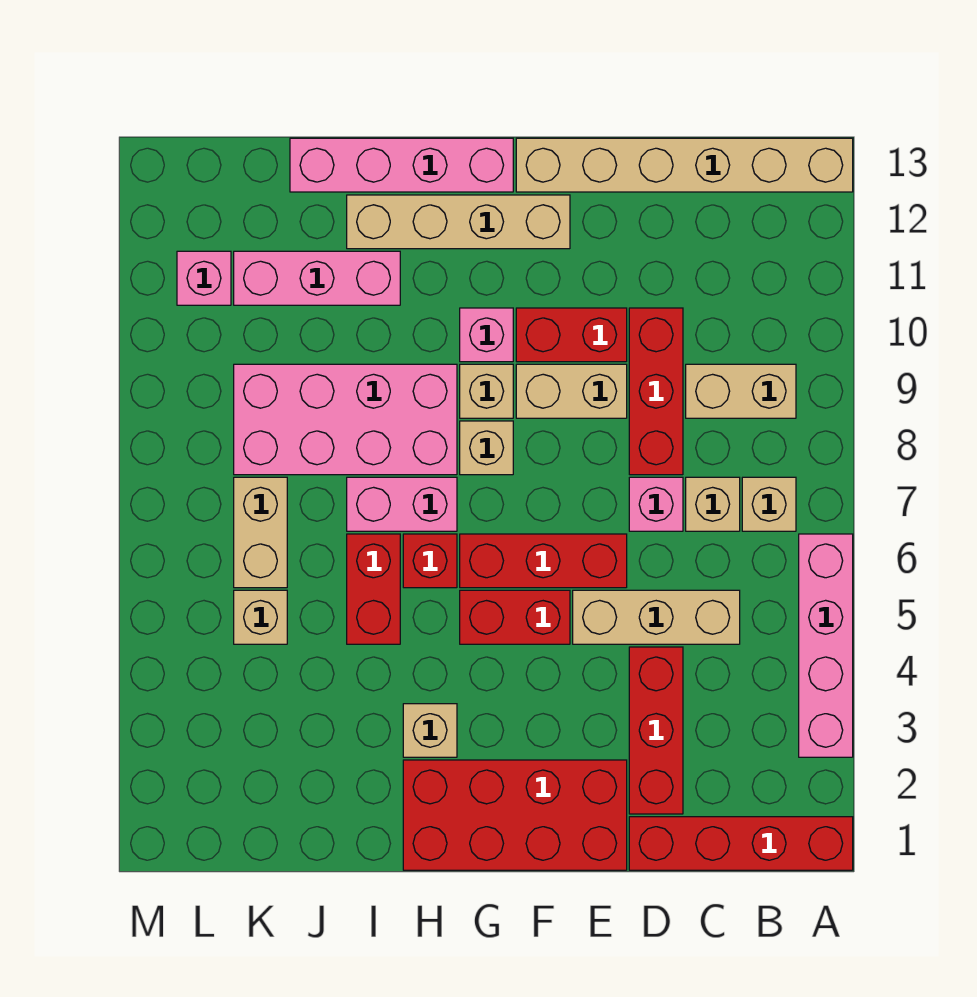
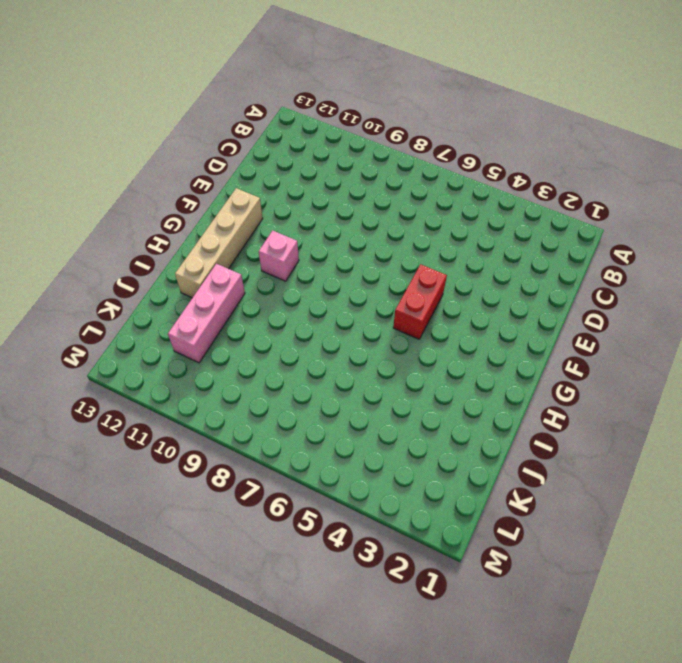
none -> red brick A1:D1 level 1
none -> pink brick A3:A6 level 1
none -> tan brick A13:F13 level 1

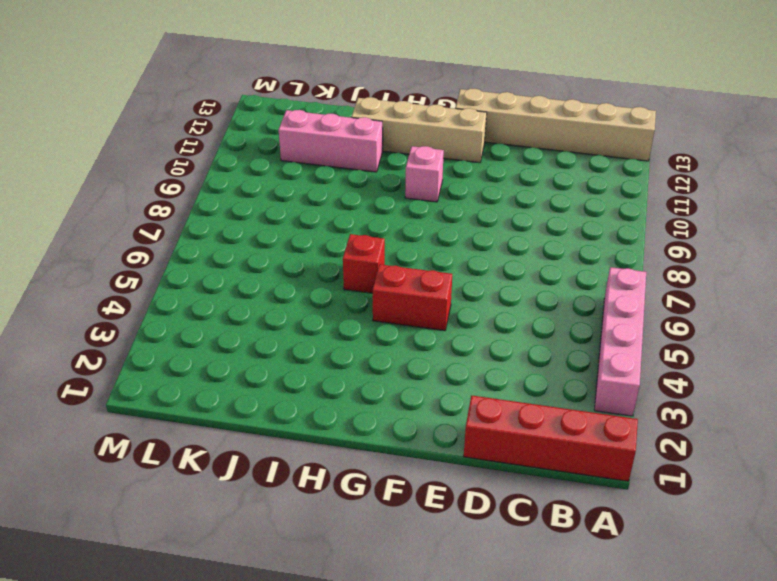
none -> tan brick B7 level 1
none -> tan brick B9:C9 level 1
none -> tan brick C5:E5 level 1

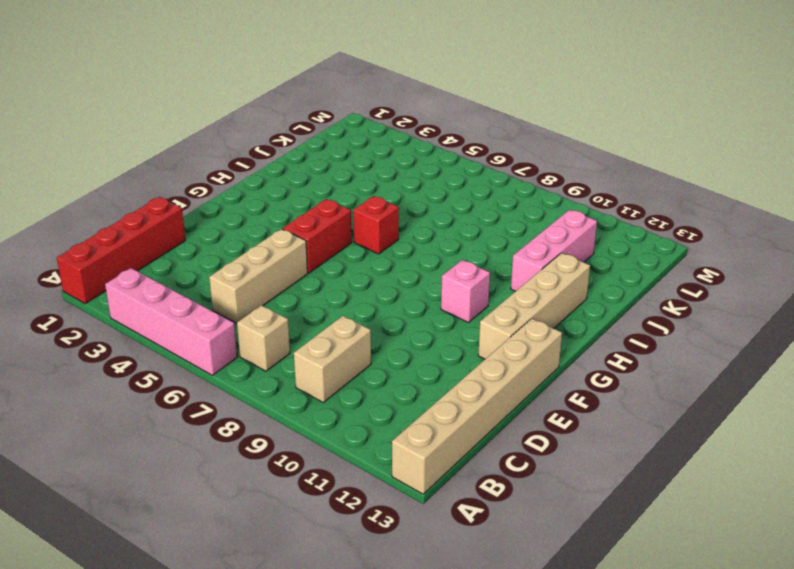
none -> tan brick C7 level 1
none -> red brick D2:D4 level 1
none -> pink brick D7 level 1

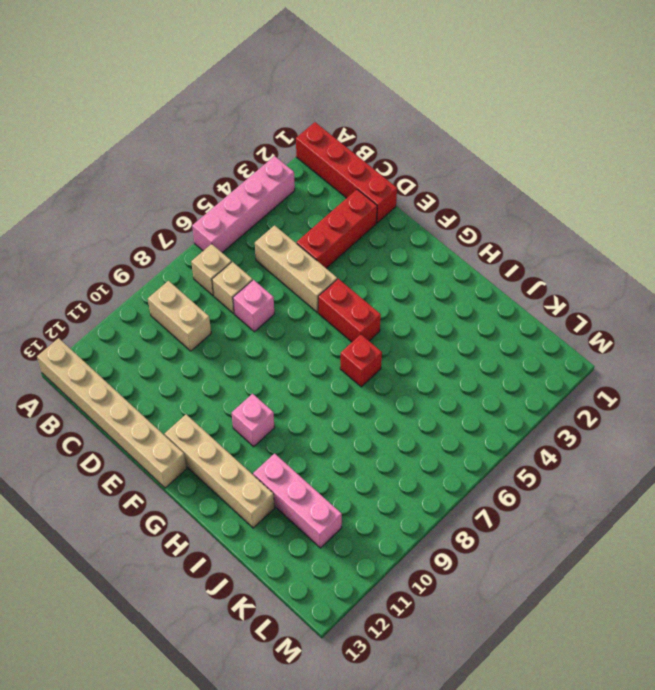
none -> red brick D8:D10 level 1
none -> red brick E1:H2 level 1
none -> red brick E6:G6 level 1

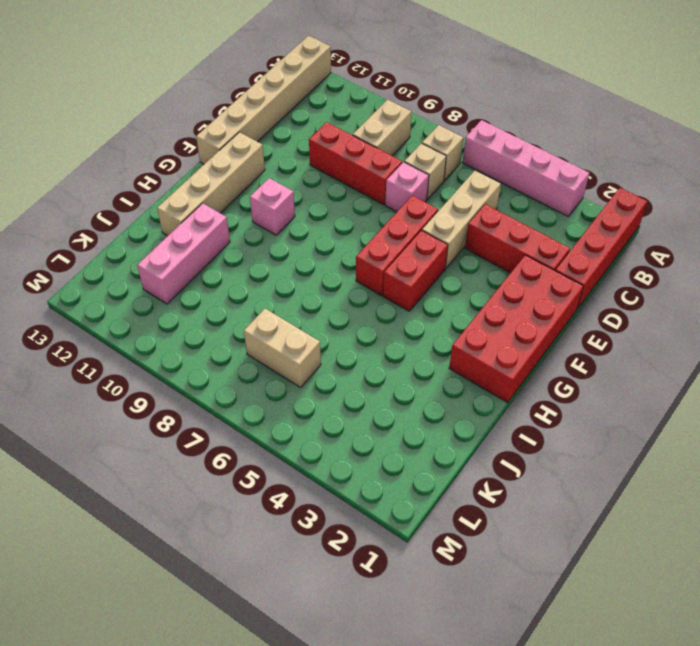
none -> tan brick E9:F9 level 1
none -> red brick E10:F10 level 1
none -> tan brick G8 level 1

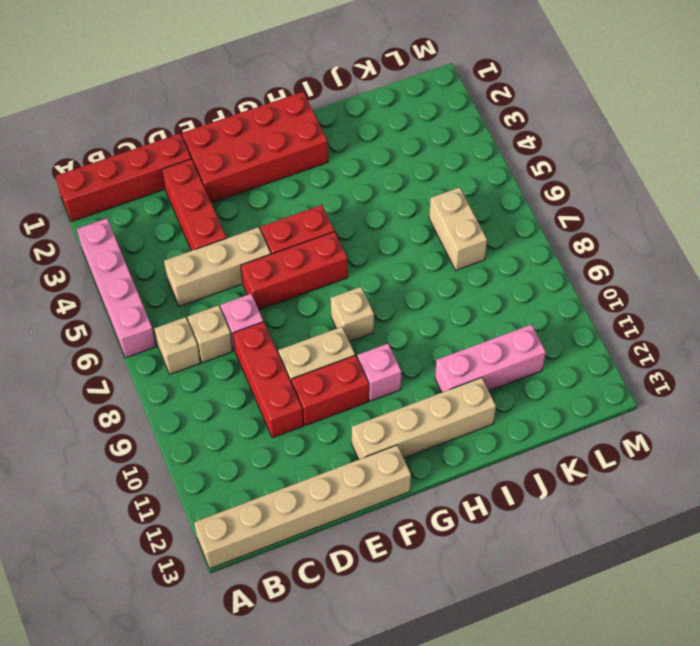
none -> tan brick B9:C9 level 1
none -> tan brick G9 level 1
none -> pink brick G13:J13 level 1

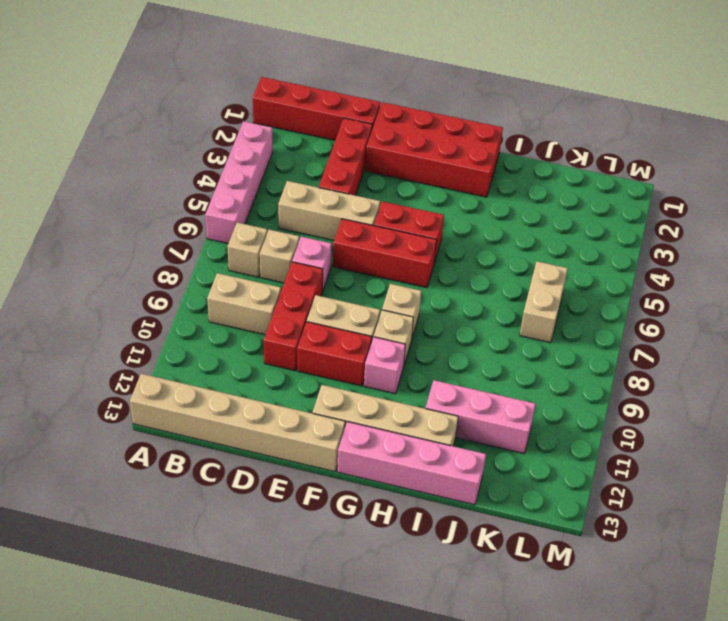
none -> tan brick H3 level 1
none -> red brick H6 level 1
none -> pink brick H7:I7 level 1

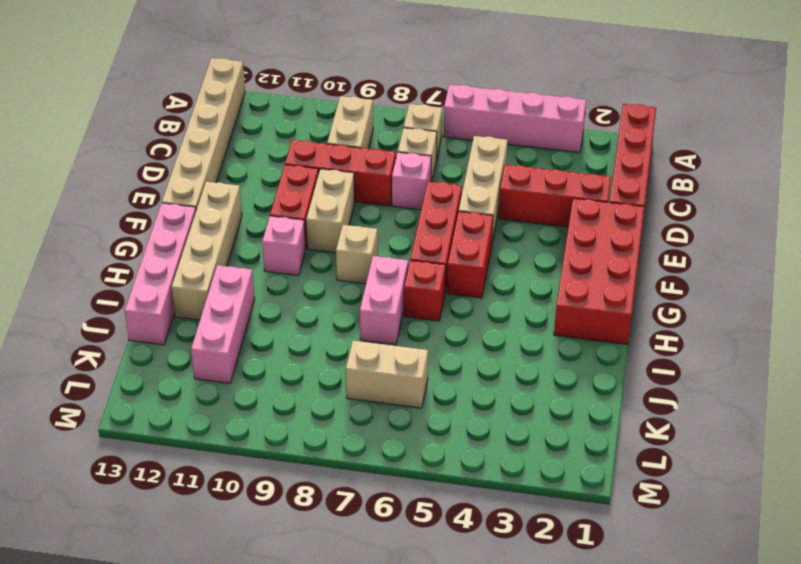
none -> tan brick G9 level 1
none -> tan brick H3 level 1
none -> pink brick H8:K9 level 1

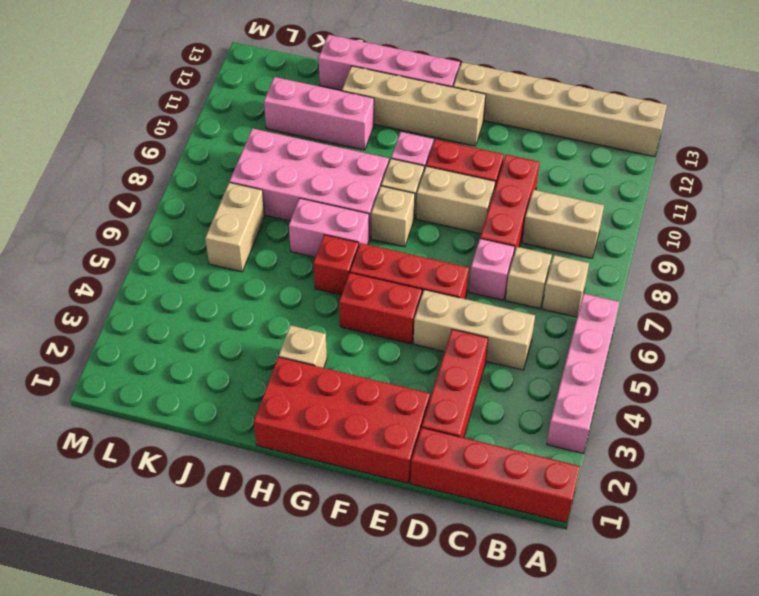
none -> red brick I5:I6 level 1
none -> tan brick K5 level 1
none -> pink brick L11 level 1

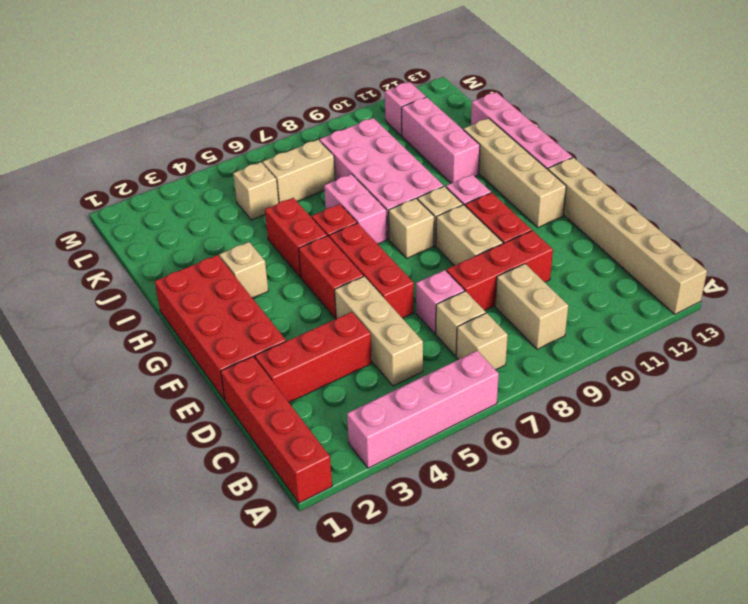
red brick H5:I5 level 1 -> red brick I5:I6 level 1

